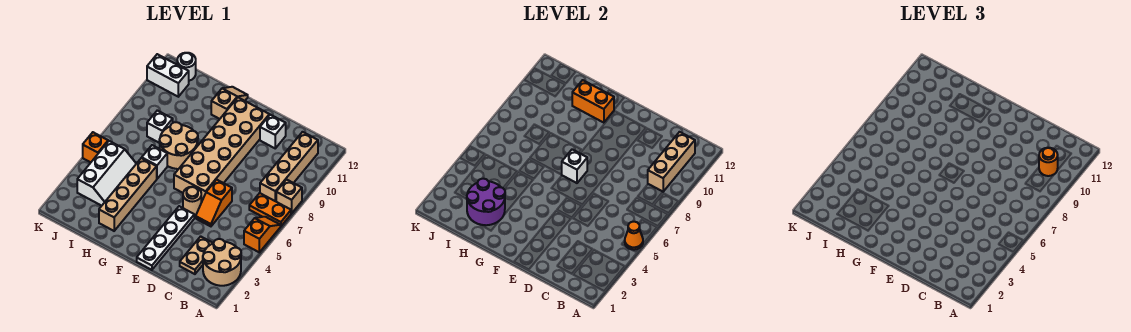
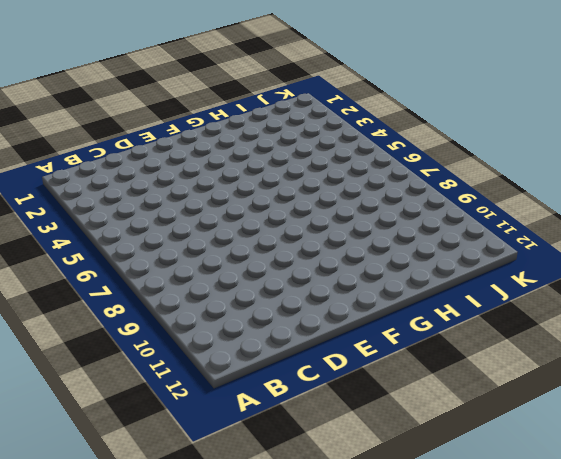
none -> tan round brick A2:B3 level 1
none -> orange slope A5:A6 level 1 top 5
none -> orange plate A7:B7 level 1

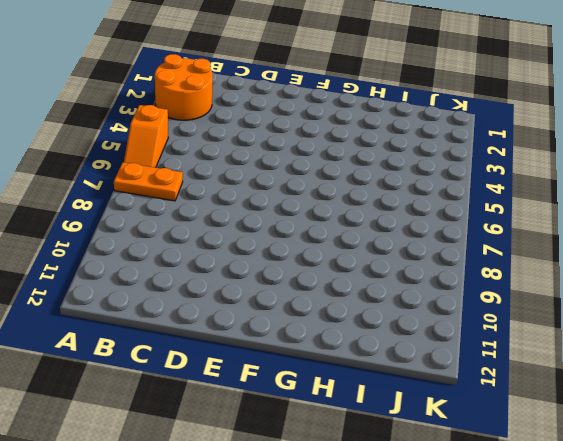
orange round brick A2:B3 level 1 -> tan round brick A2:B3 level 1
none -> tan brick A8 level 1
none -> tan brick B8:B11 level 1
none -> tan plate C2:C3 level 1

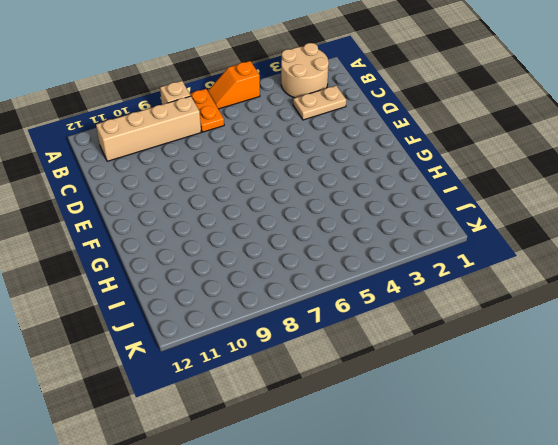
none -> orange slope D5:D6 level 1 top 6
none -> white brick D11 level 1
none -> white plate E1:E4 level 1

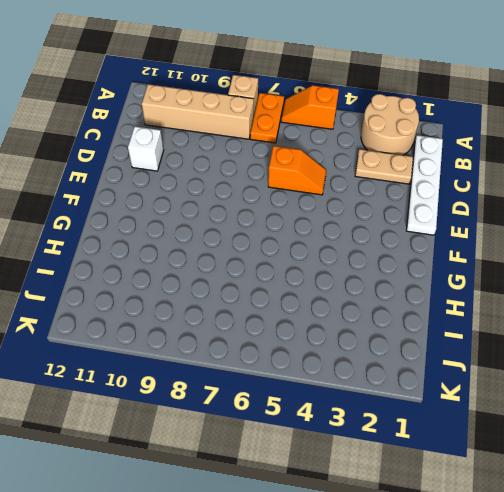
white plate B1:E1 level 1 -> white plate E1:E4 level 1
none -> tan round brick E5 level 1
none -> tan brick E6:F11 level 1
none -> tan round brick G7:H8 level 1

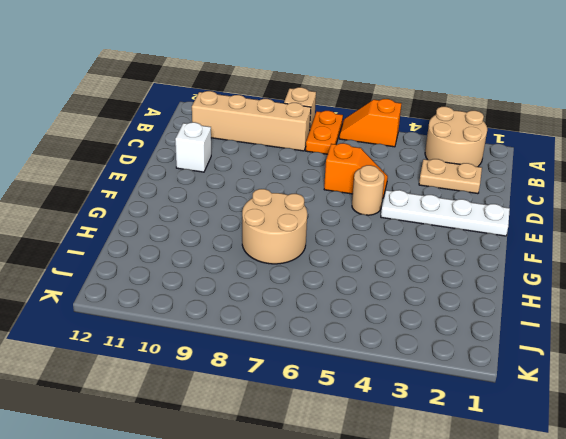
none -> tan brick E6:F11 level 1
none -> tan slope G11:G12 level 1 top 11
none -> tan brick H2:H5 level 1

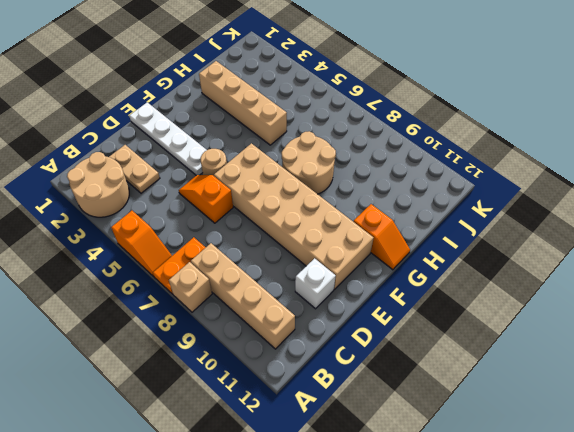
orange slope G11:G12 level 1 top 11 -> tan slope G11:G12 level 1 top 11
none -> white brick H6 level 1
none -> white slope I3:J5 level 1 top J
none -> white brick I8 level 1

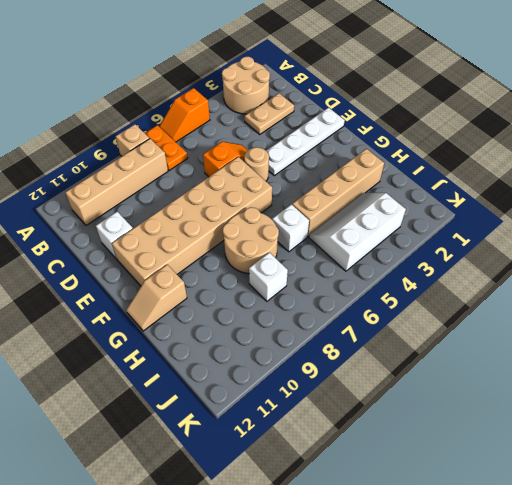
none -> white brick J11:K11 level 1
none -> white round brick J12 level 1
none -> orange brick K5 level 1

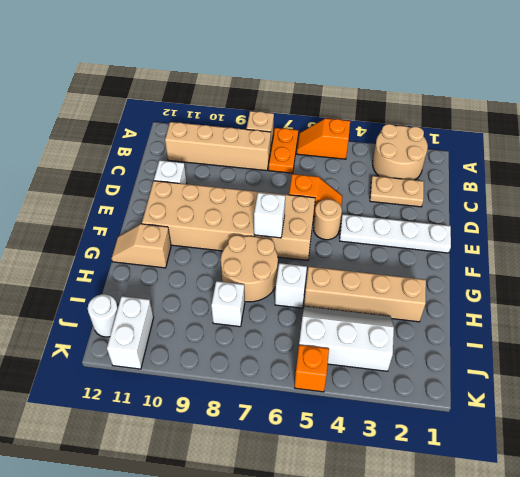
none -> orange cone A5 level 2
none -> tan brick B9:B11 level 2
none -> orange brick G11:H11 level 2

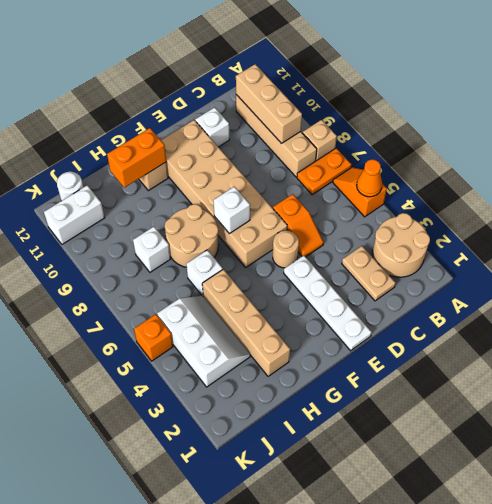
none -> purple round brick H2:I3 level 2
none -> orange round brick B10 level 3

